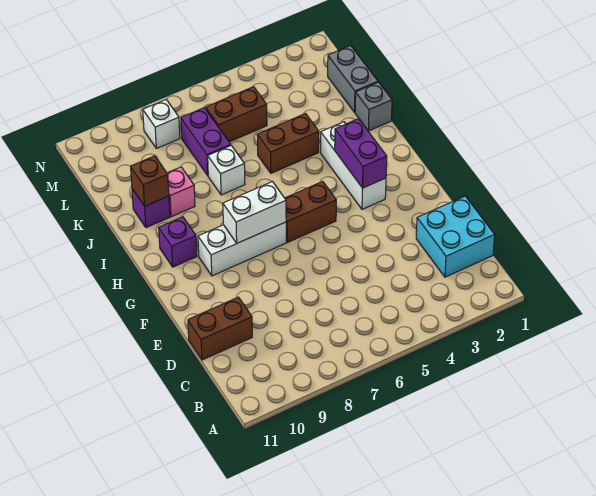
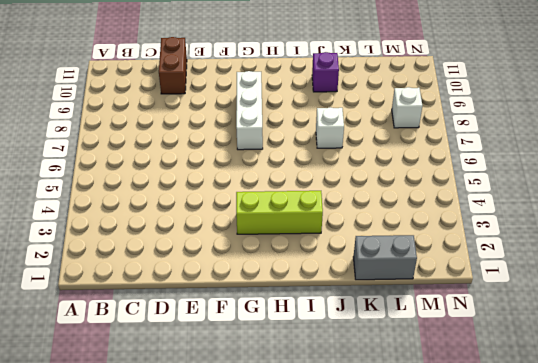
lime brick G3:I3 level 1 -> white brick G3:I3 level 1
none -> cyan brick C1:D2 level 1
none -> brown brick G5:G6 level 1
none -> purple brick H10 level 1

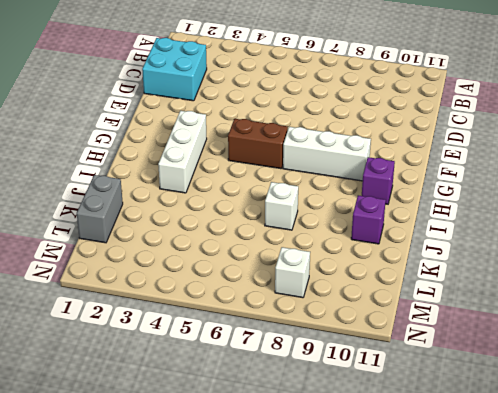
none -> brown brick D10:D11 level 1
none -> grey brick J1 level 1
none -> brown brick J4:J5 level 1

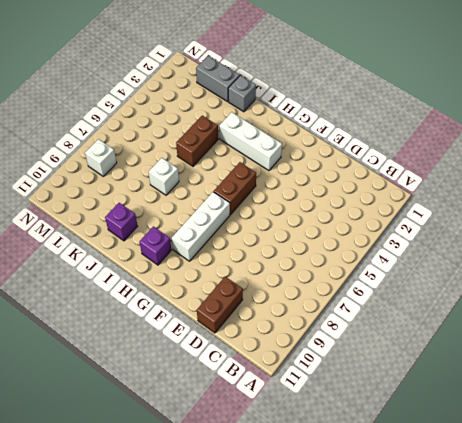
none -> cyan brick C1:D2 level 1
none -> pink brick J9 level 1
none -> purple brick K7:L7 level 1

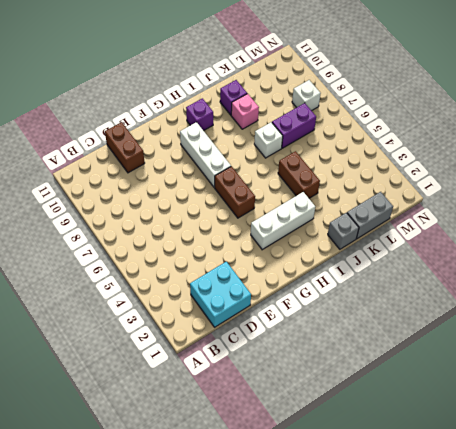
none -> brown brick L5:L6 level 1
none -> purple brick G3:H3 level 2
none -> white brick G7:G8 level 2

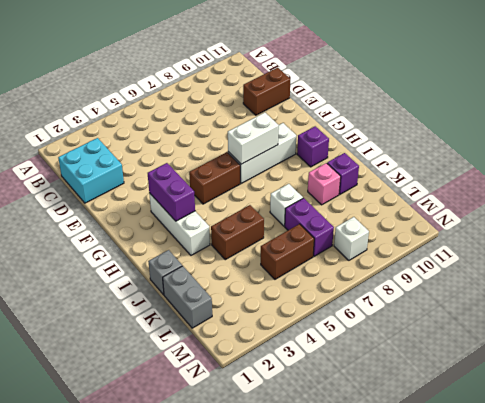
none -> brown brick J10 level 2

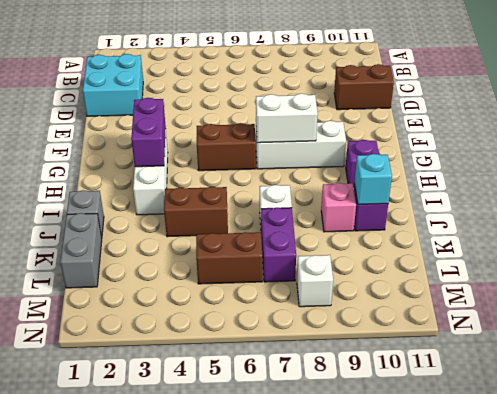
cyan brick J10 level 2 -> brown brick J10 level 2

